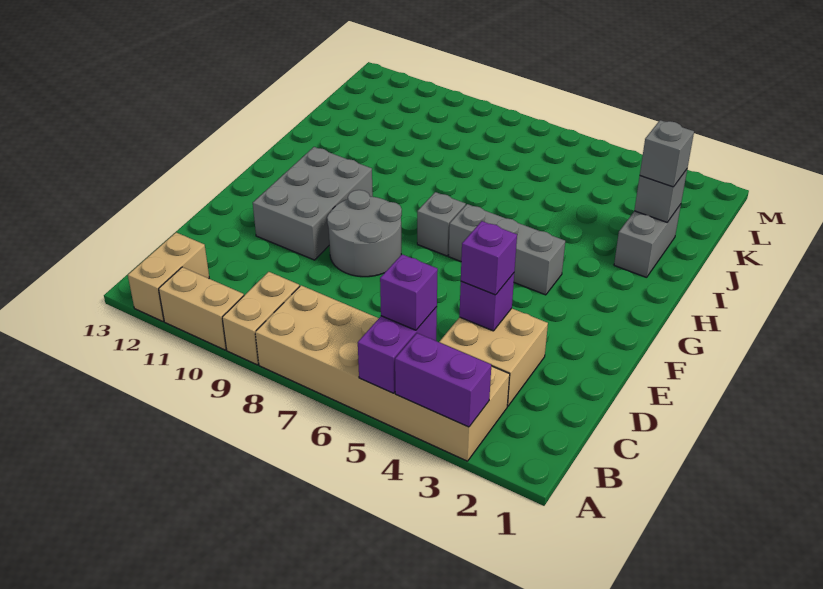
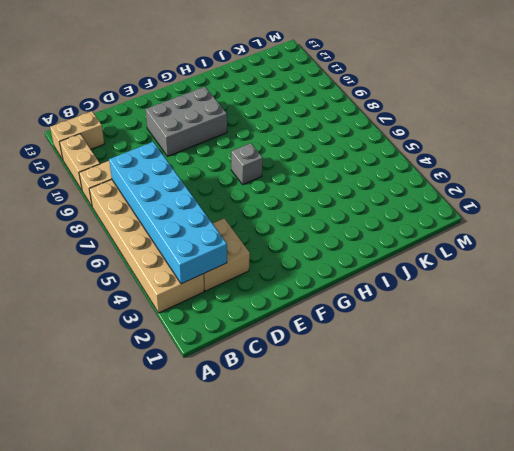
cyan brick B3:C8 level 2 -> purple brick A5:B5 level 2
none -> grey round brick E8:F9 level 1
none -> grey brick G4:G6 level 1
none -> grey brick I2:J2 level 1

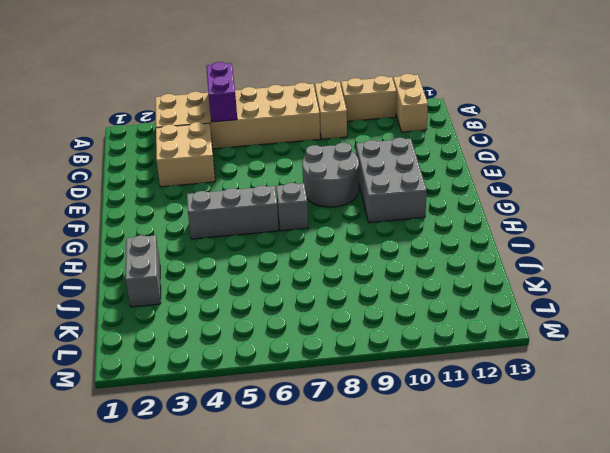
none -> purple brick A3:A4 level 2
none -> purple brick D4 level 2
none -> grey brick J2 level 2

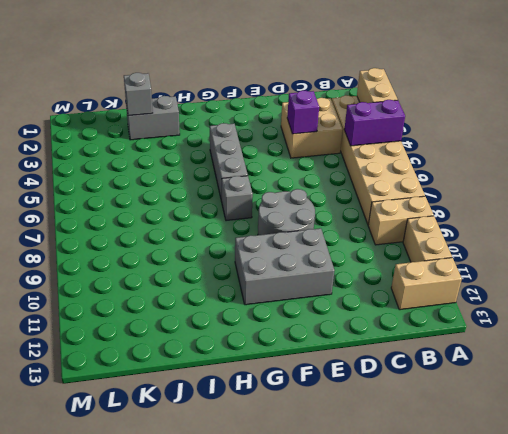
tan brick A3:A4 level 2 -> purple brick A3:A4 level 2
none -> purple brick B5 level 3
none -> purple brick D4 level 3
none -> grey brick J2 level 3

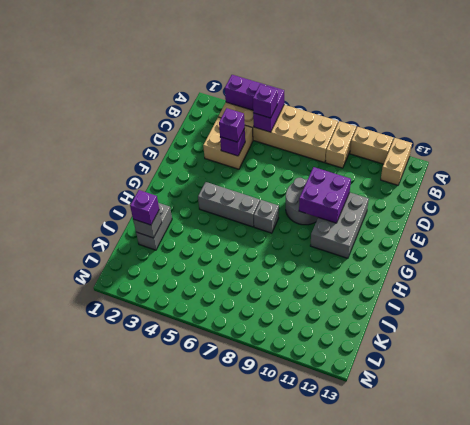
purple brick E9:F10 level 2 -> none
purple brick J2 level 3 -> grey brick J2 level 3

